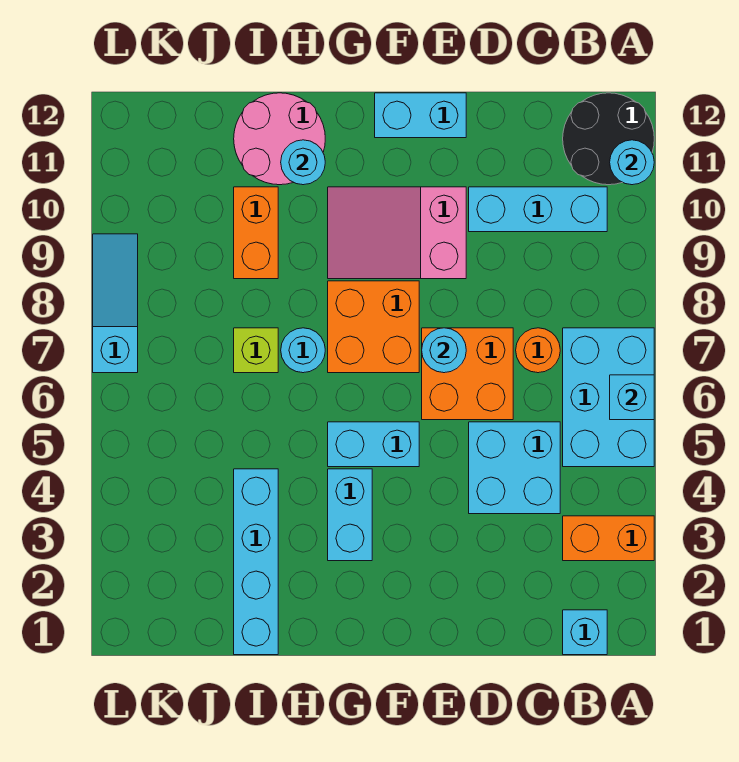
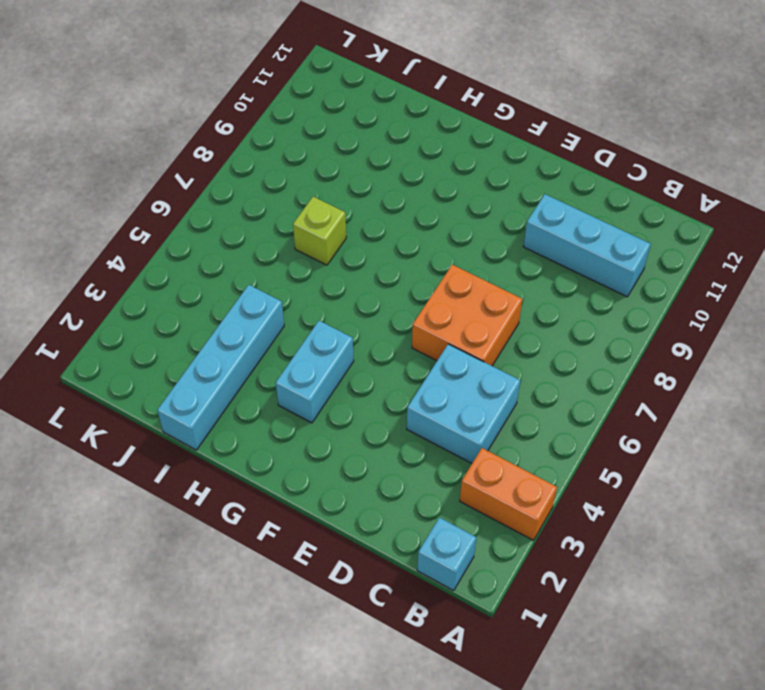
none -> cyan brick A5:B7 level 1
none -> black round brick A11:B12 level 1
none -> orange round brick C7 level 1

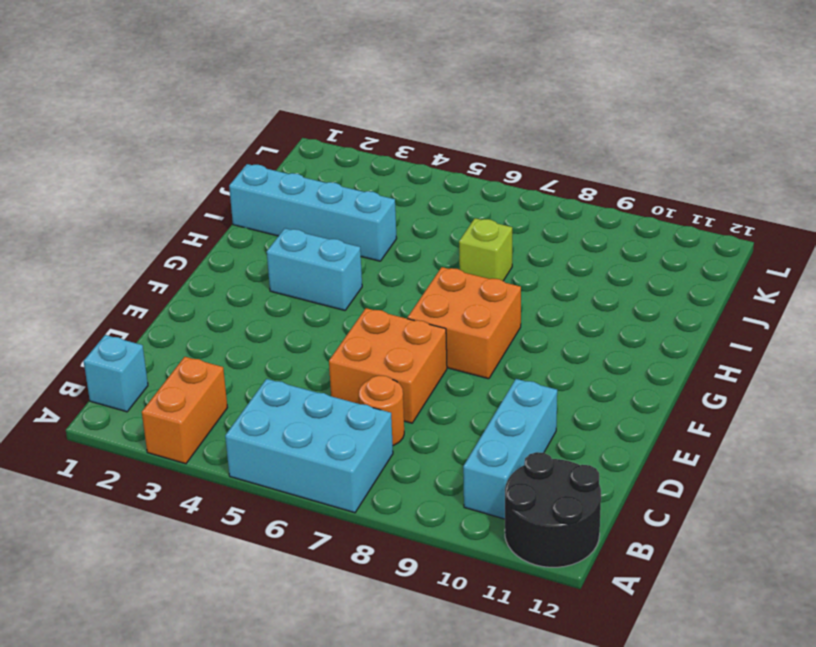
none -> cyan brick C4:D5 level 1
none -> pink slope E9:G10 level 1 top E
none -> cyan brick E12:F12 level 1

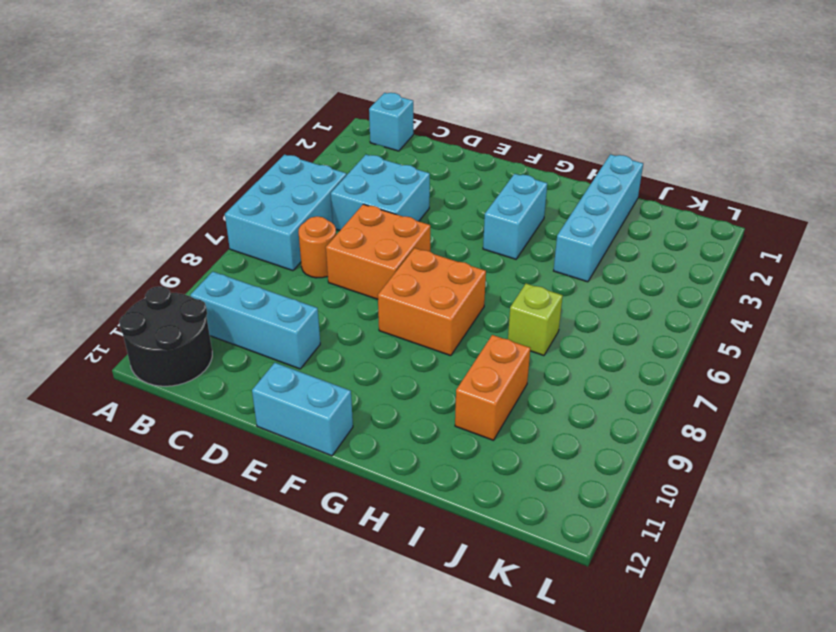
none -> orange brick A3:B3 level 1
none -> pink slope E9:G10 level 1 top E
none -> cyan brick F5:G5 level 1

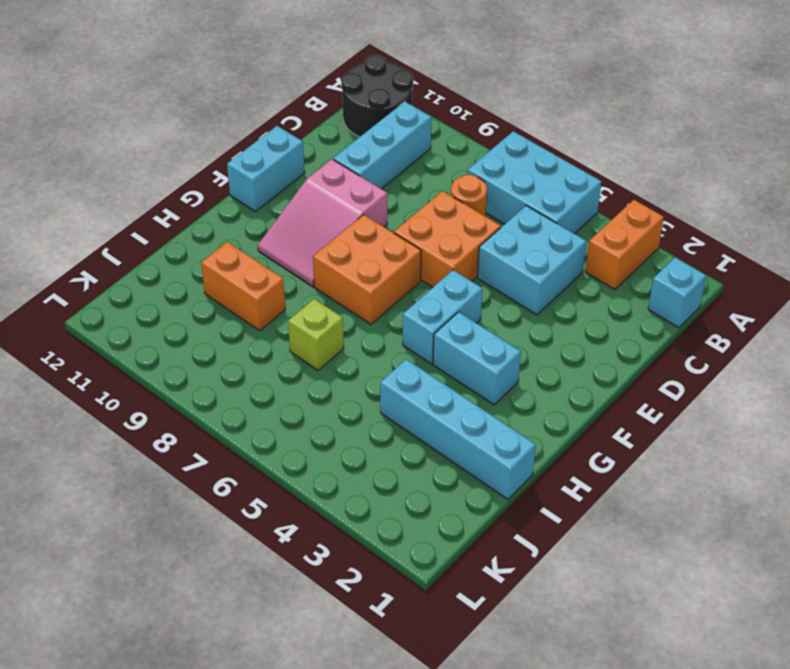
none -> cyan round brick H7 level 1
none -> pink round brick H11:I12 level 1
none -> cyan slope L7:L9 level 1 top 7

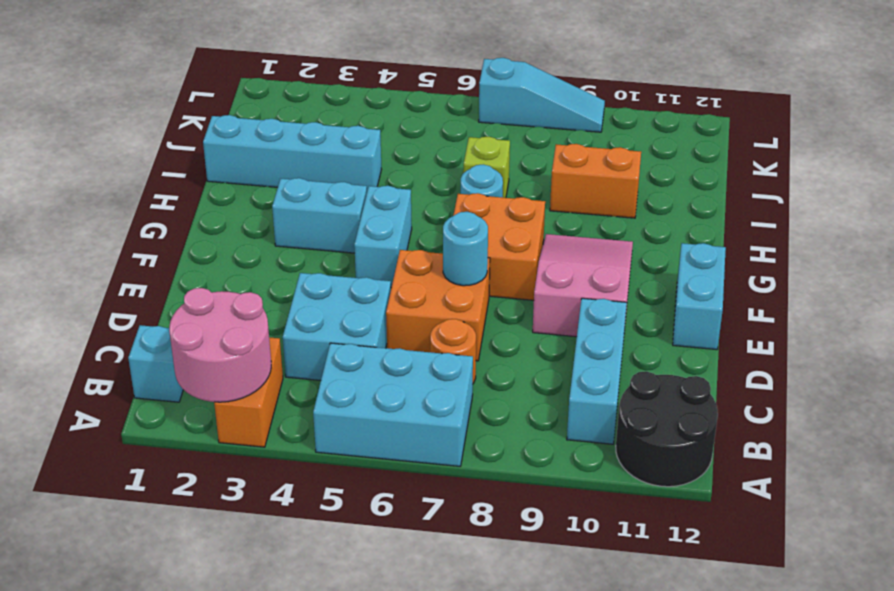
pink round brick A2:B3 level 2 -> pink round brick H11:I12 level 1
none -> cyan brick A6 level 2
none -> cyan round brick A11 level 2
none -> cyan round brick H11 level 2

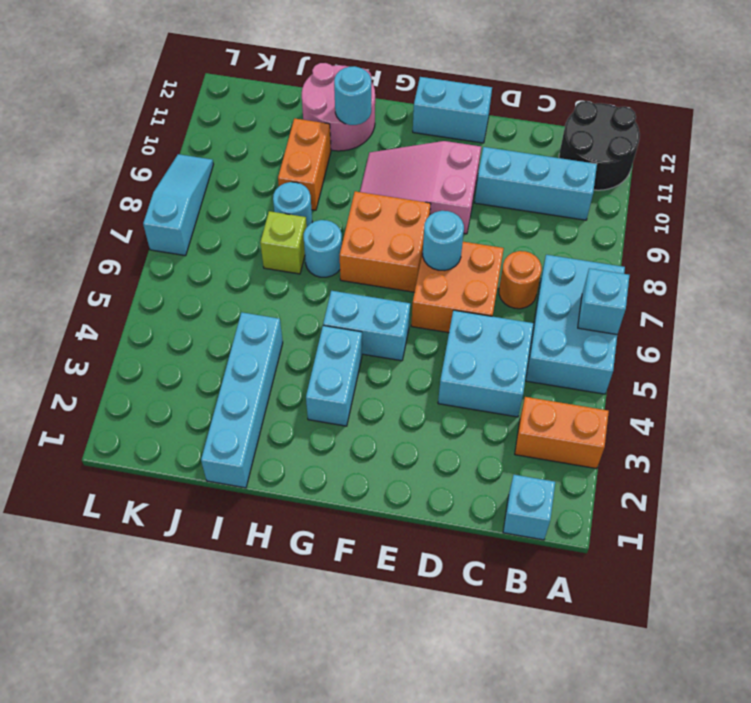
cyan round brick I8 level 1 -> cyan round brick A11 level 2

